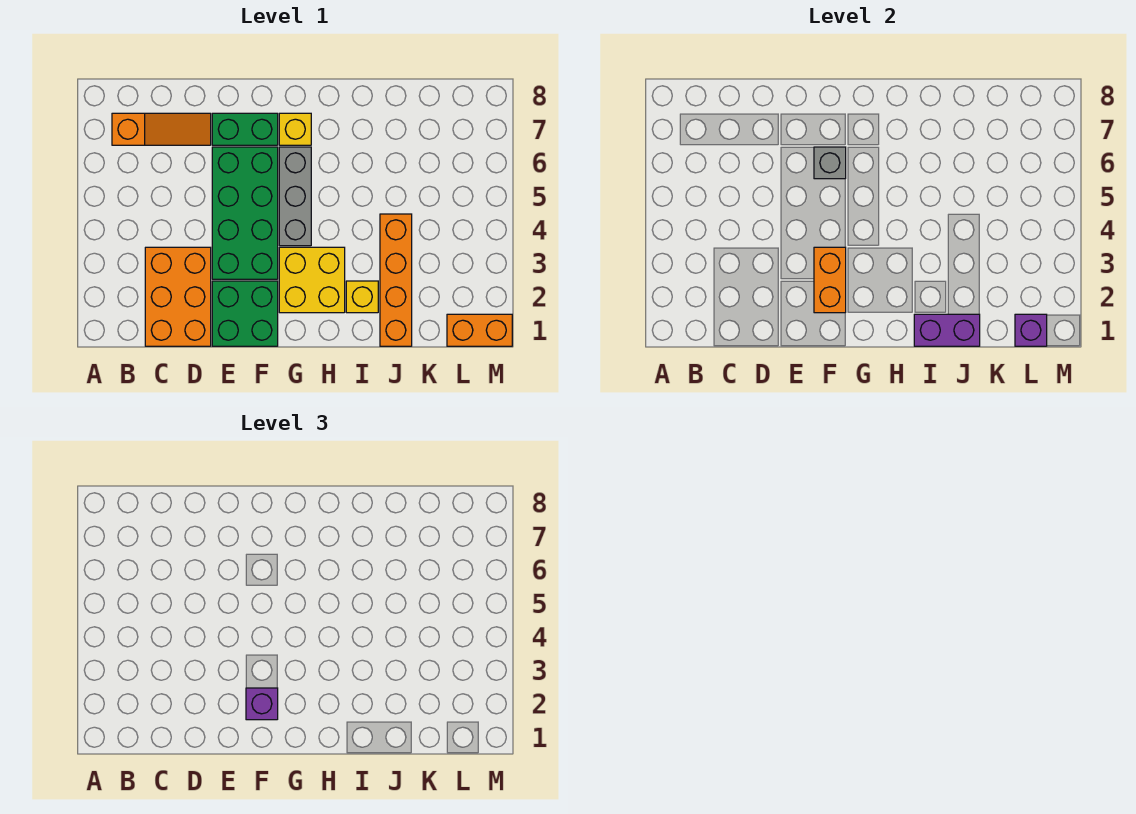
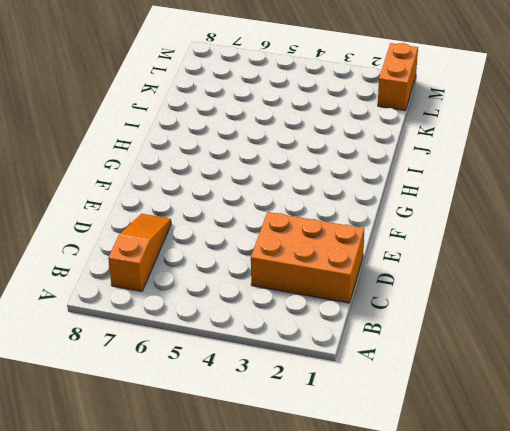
none -> green brick E1:F2 level 1
none -> green brick E3:F6 level 1
none -> green brick E7:F7 level 1

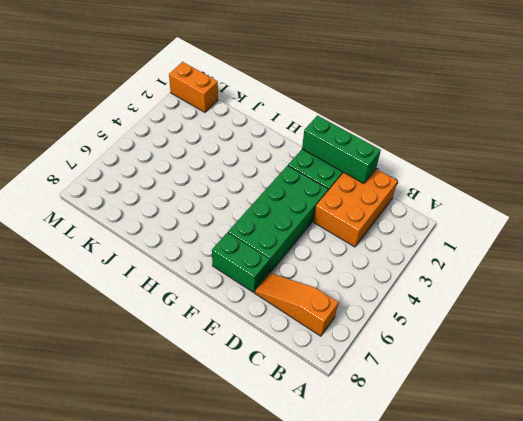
green brick D1:F1 level 2 -> none
none -> yellow brick G2:H3 level 1
none -> grey brick G4:G6 level 1
none -> yellow brick G7 level 1

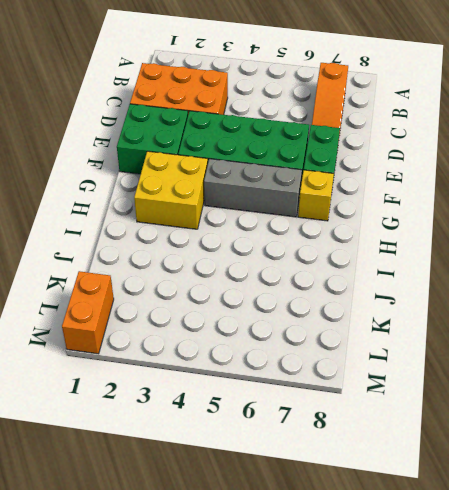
none -> yellow brick I2 level 1
none -> orange brick J1:J4 level 1
none -> orange brick F2:F3 level 2

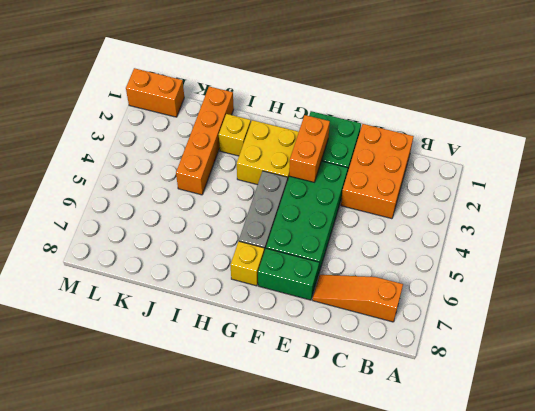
none -> grey brick F6 level 2
none -> purple brick I1:J1 level 2
none -> purple brick L1 level 2

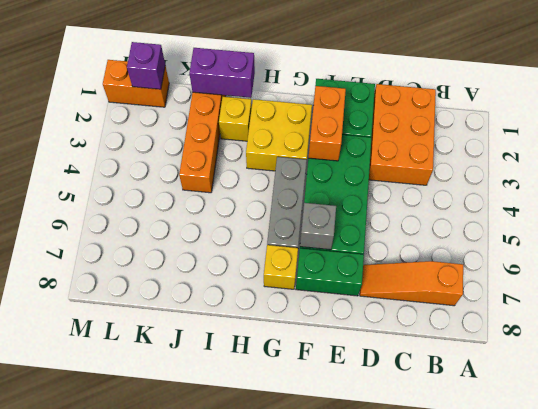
none -> purple brick F2 level 3

